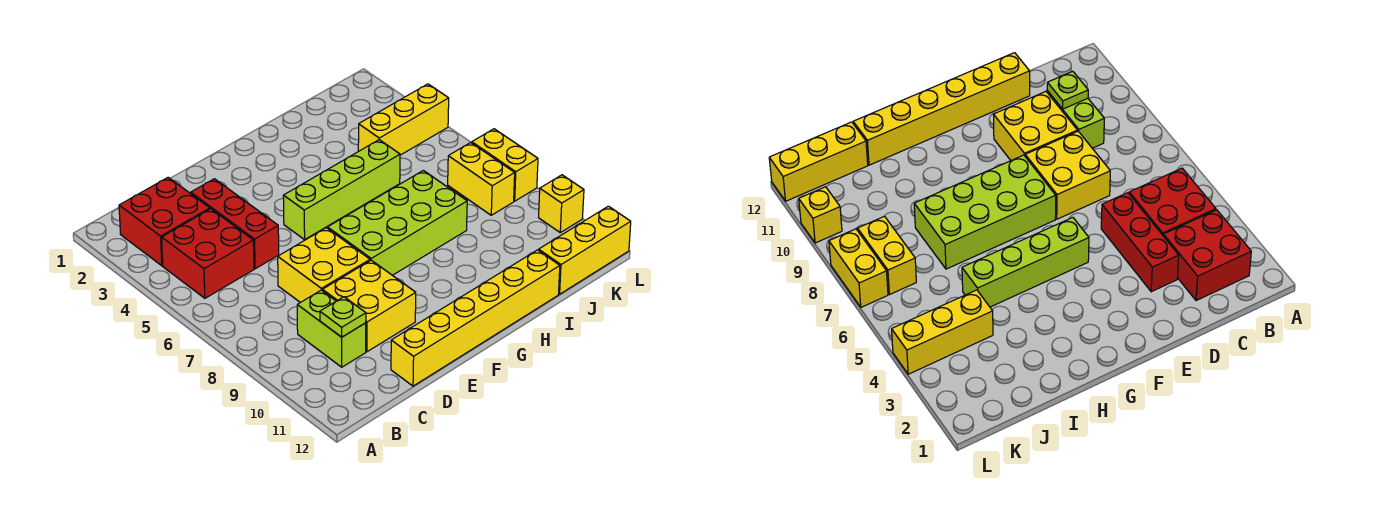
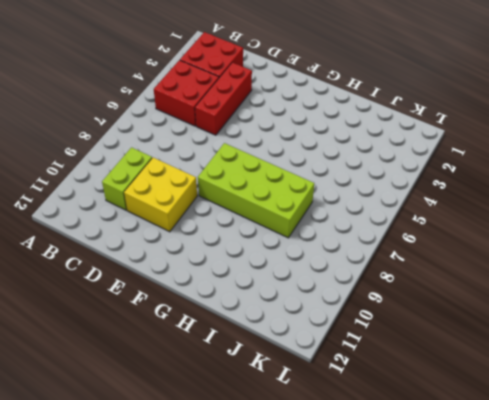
none -> yellow brick D7:E8 level 1
none -> yellow brick D12:I12 level 1
none -> lime brick F5:I5 level 1

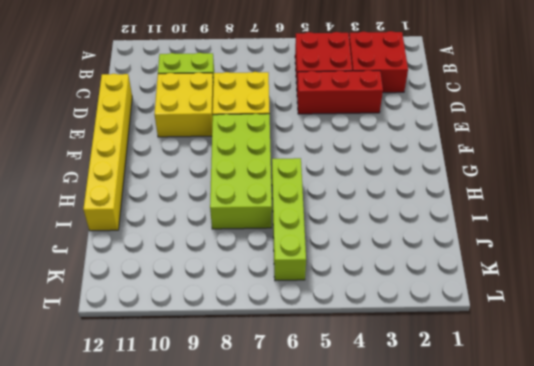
lime brick H6:K6 level 1 -> lime brick F5:I5 level 1
none -> yellow brick J4:L4 level 1
none -> yellow brick J12:L12 level 1
none -> yellow brick K7:K8 level 1

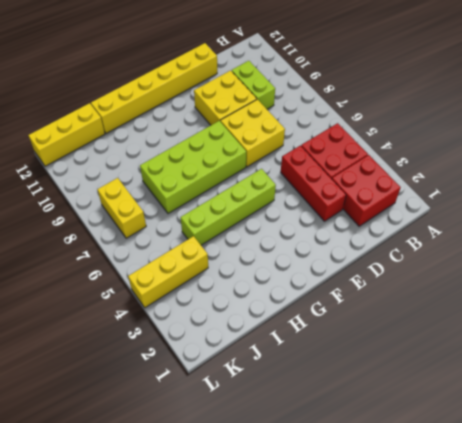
none -> yellow brick L7:L8 level 1
none -> yellow brick L10 level 1
none -> lime plate C10 level 2

